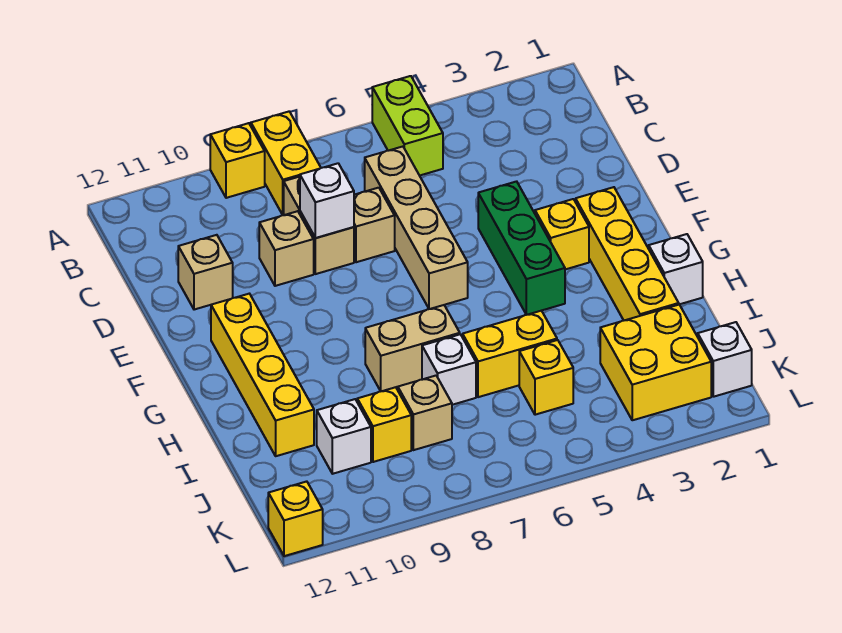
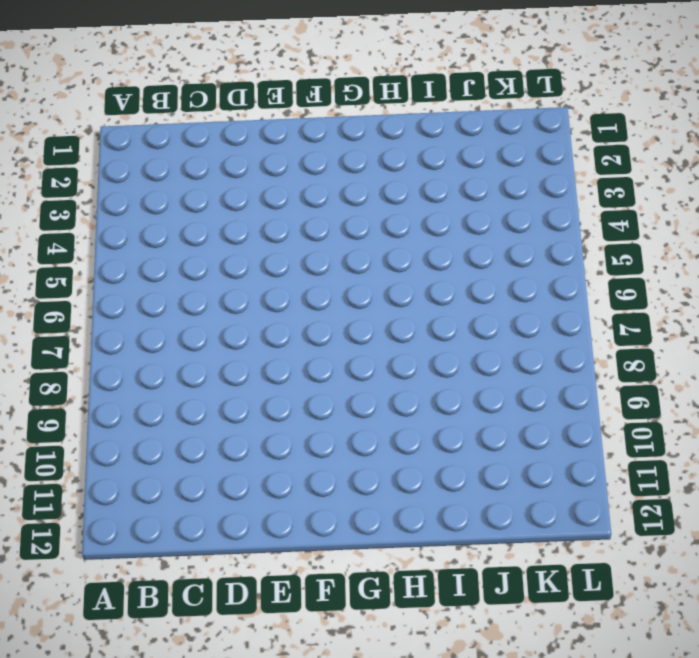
none -> lime brick A5:B5 level 1
none -> yellow brick A8:B8 level 1
none -> yellow brick A9 level 1

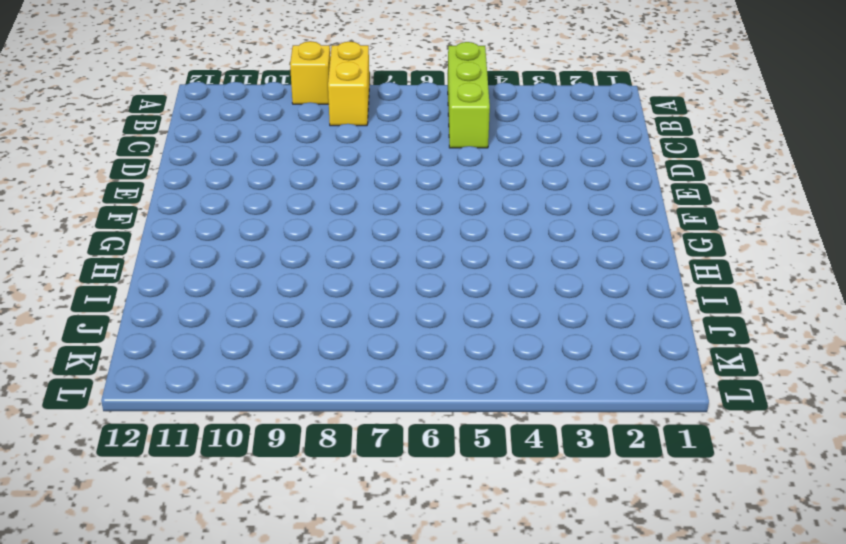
lime brick A5:C5 level 1 -> lime brick A5:B5 level 1
none -> tan brick C6:F6 level 1
none -> tan brick C8:D8 level 1
none -> tan brick D7 level 1

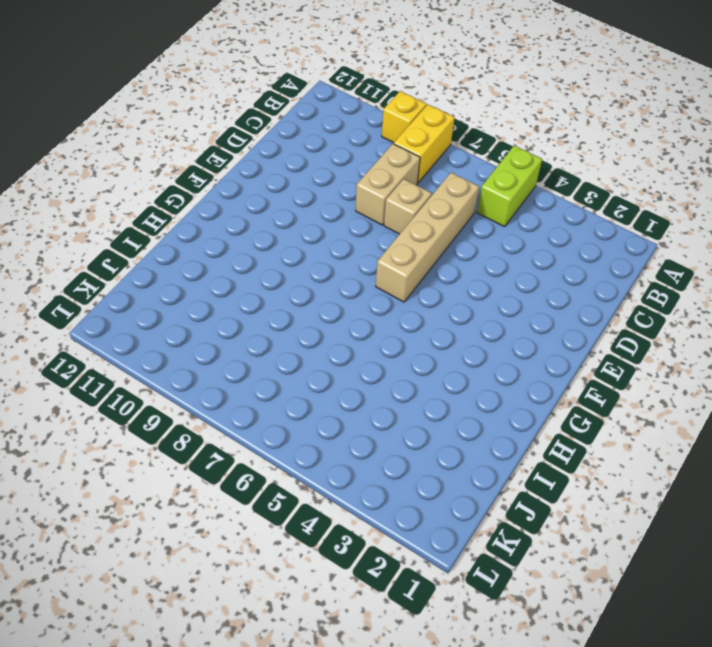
none -> tan brick D9 level 1
none -> tan brick D11 level 1
none -> green brick E4:G4 level 1

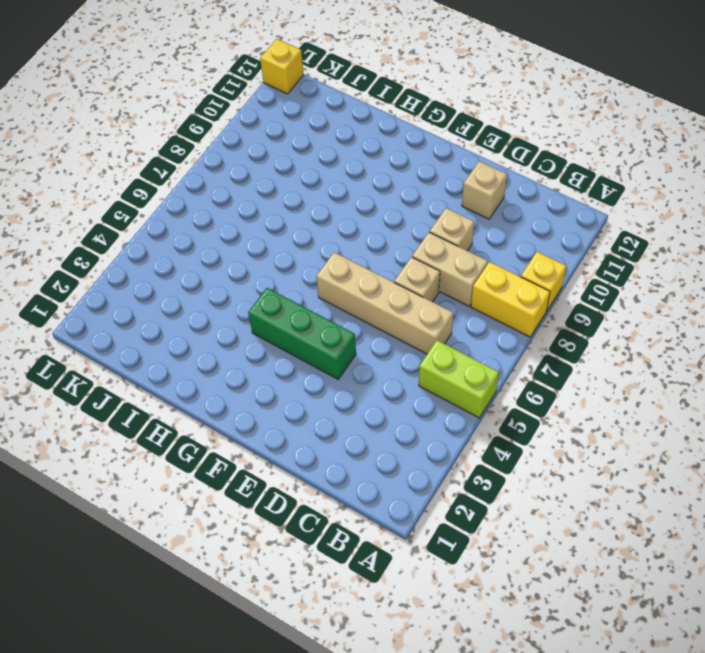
none -> yellow brick F2:I2 level 1
none -> yellow brick F3 level 1
none -> yellow brick F11:I11 level 1

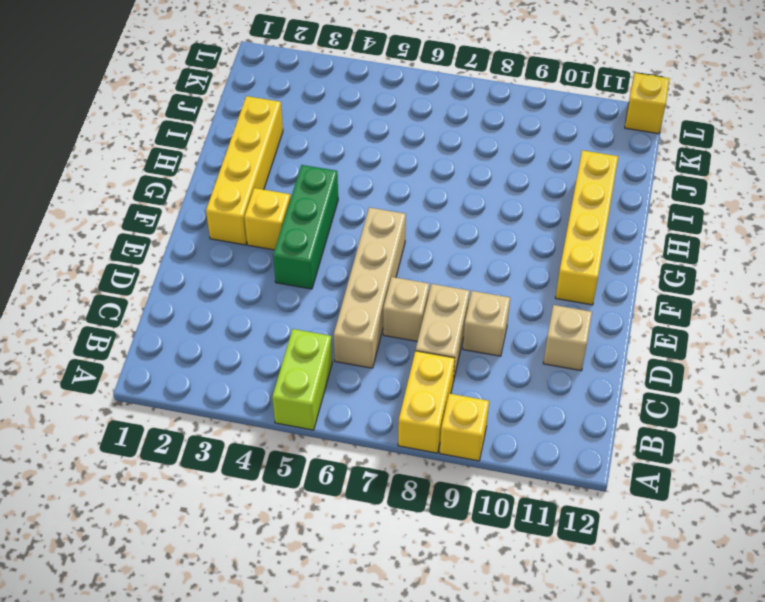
none -> white brick H1 level 1
none -> tan brick H7:H8 level 1
none -> yellow brick I5:I6 level 1

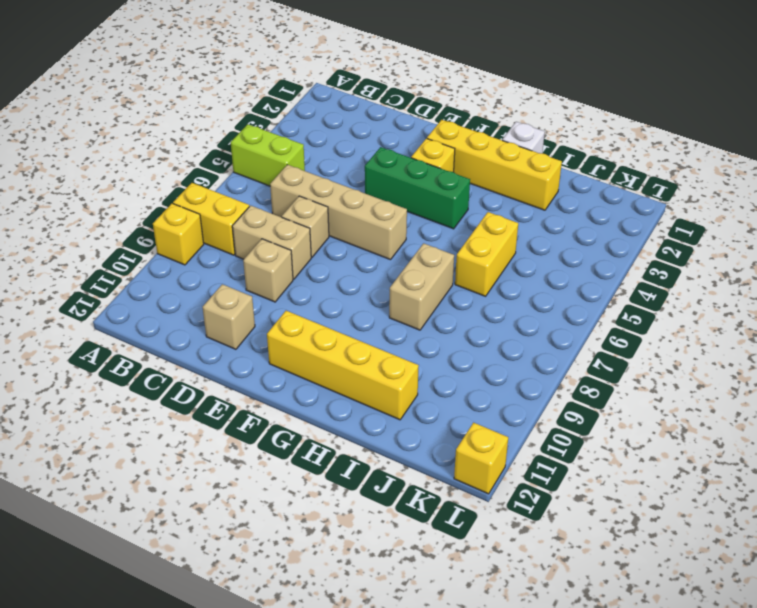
none -> white brick I7 level 1
none -> yellow brick J2:K3 level 1
none -> yellow brick J5 level 1

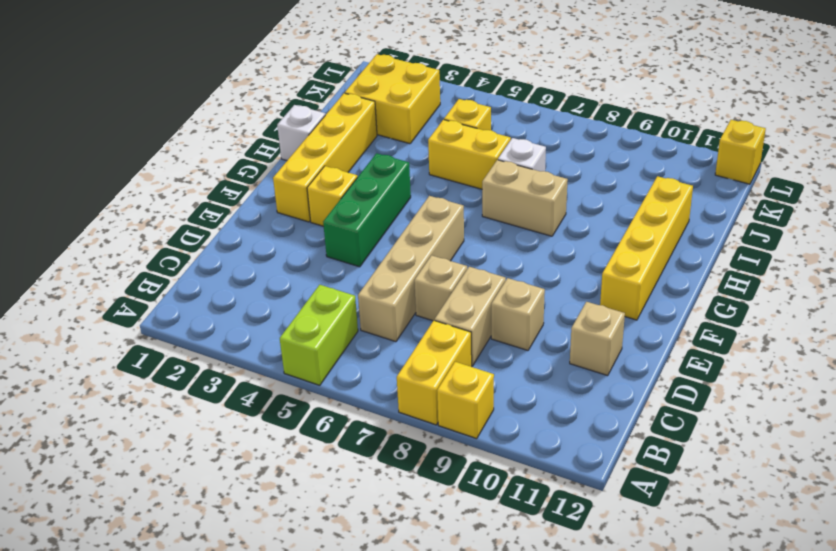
none -> tan brick J8 level 1
none -> yellow brick J9 level 1
none -> white brick J10 level 1

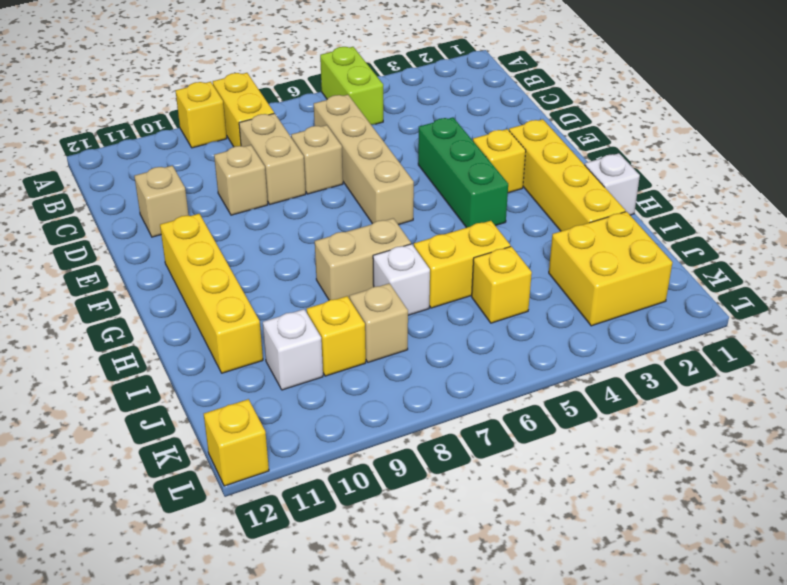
none -> white brick K1 level 1
none -> white brick D8 level 2

